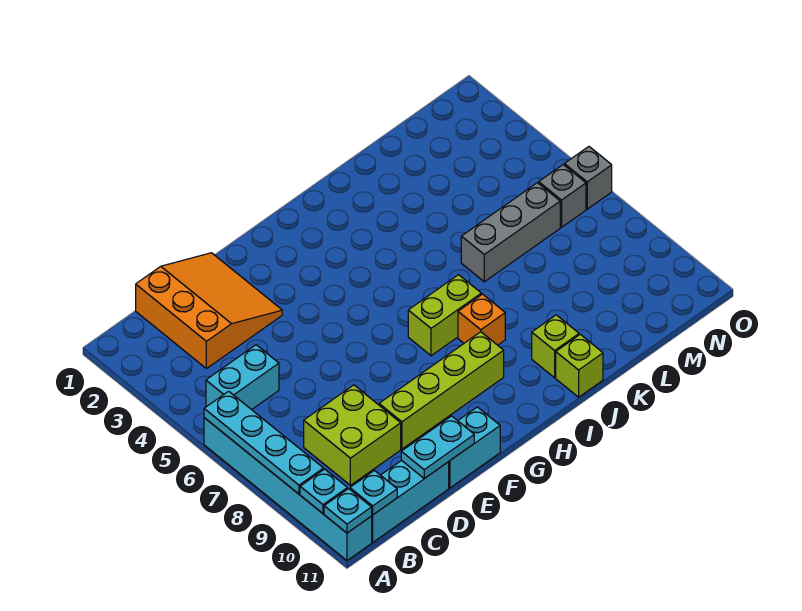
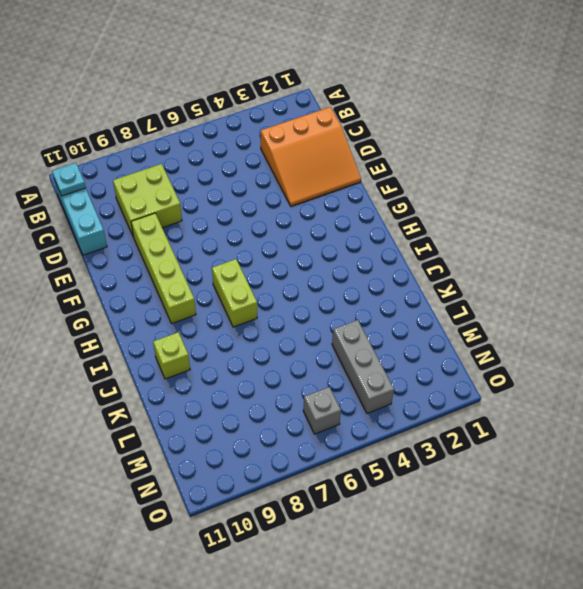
grey brick L4:N4 level 1 -> grey brick K6:M6 level 1
none -> cyan brick A6:A11 level 1
none -> cyan brick B5:C5 level 1
none -> cyan brick E11:F11 level 1

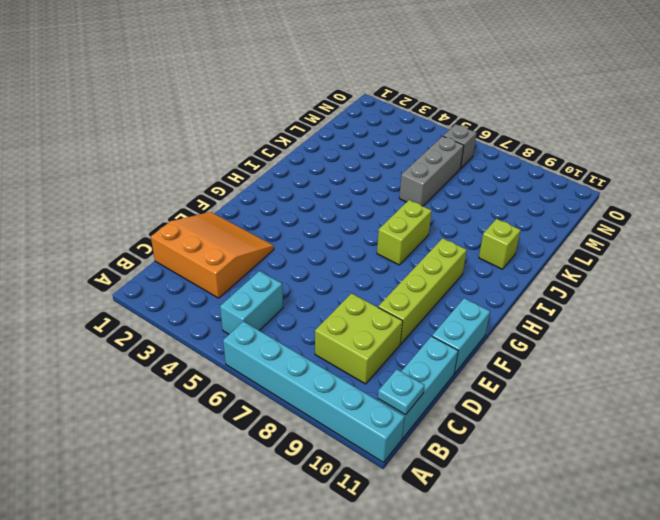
none -> orange brick I8 level 1
none -> lime brick J11 level 1
none -> grey brick O6 level 1

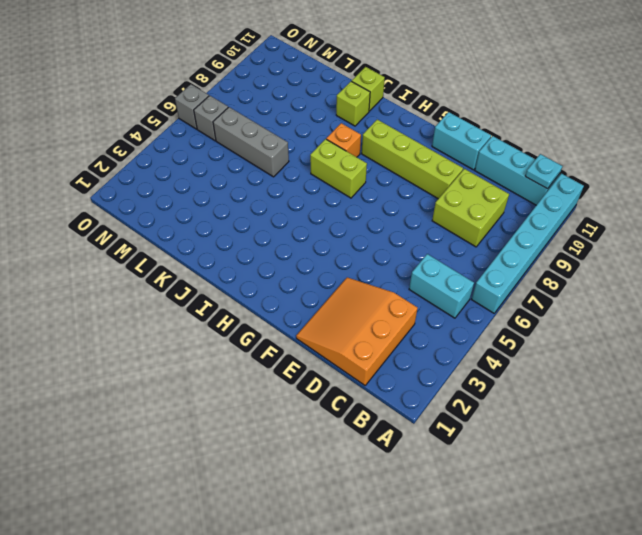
none -> cyan plate A6:A9 level 2
none -> cyan plate A10 level 2
none -> cyan plate A11 level 2

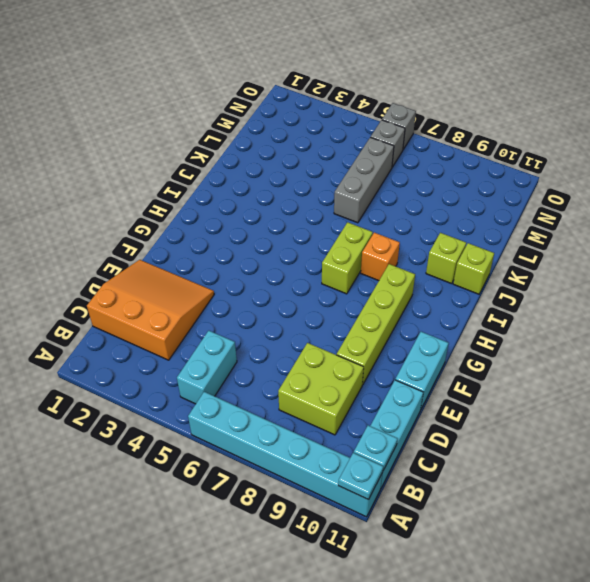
none -> cyan plate A6:A9 level 2
none -> cyan plate A10 level 2
none -> cyan plate D11:E11 level 2

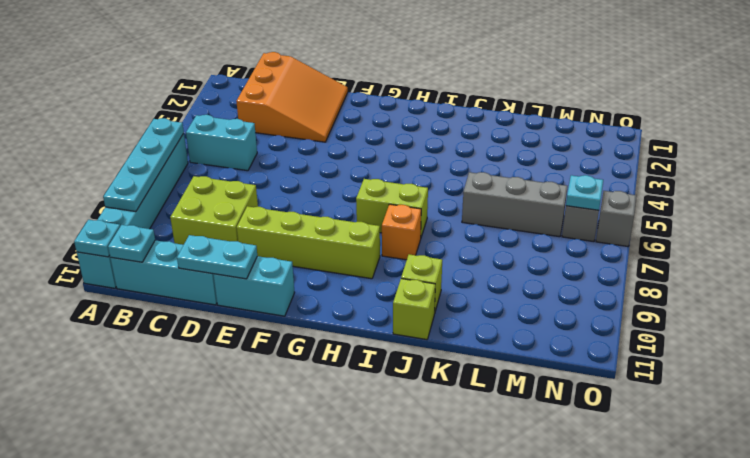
cyan plate N6 level 2 -> cyan plate A10 level 2

